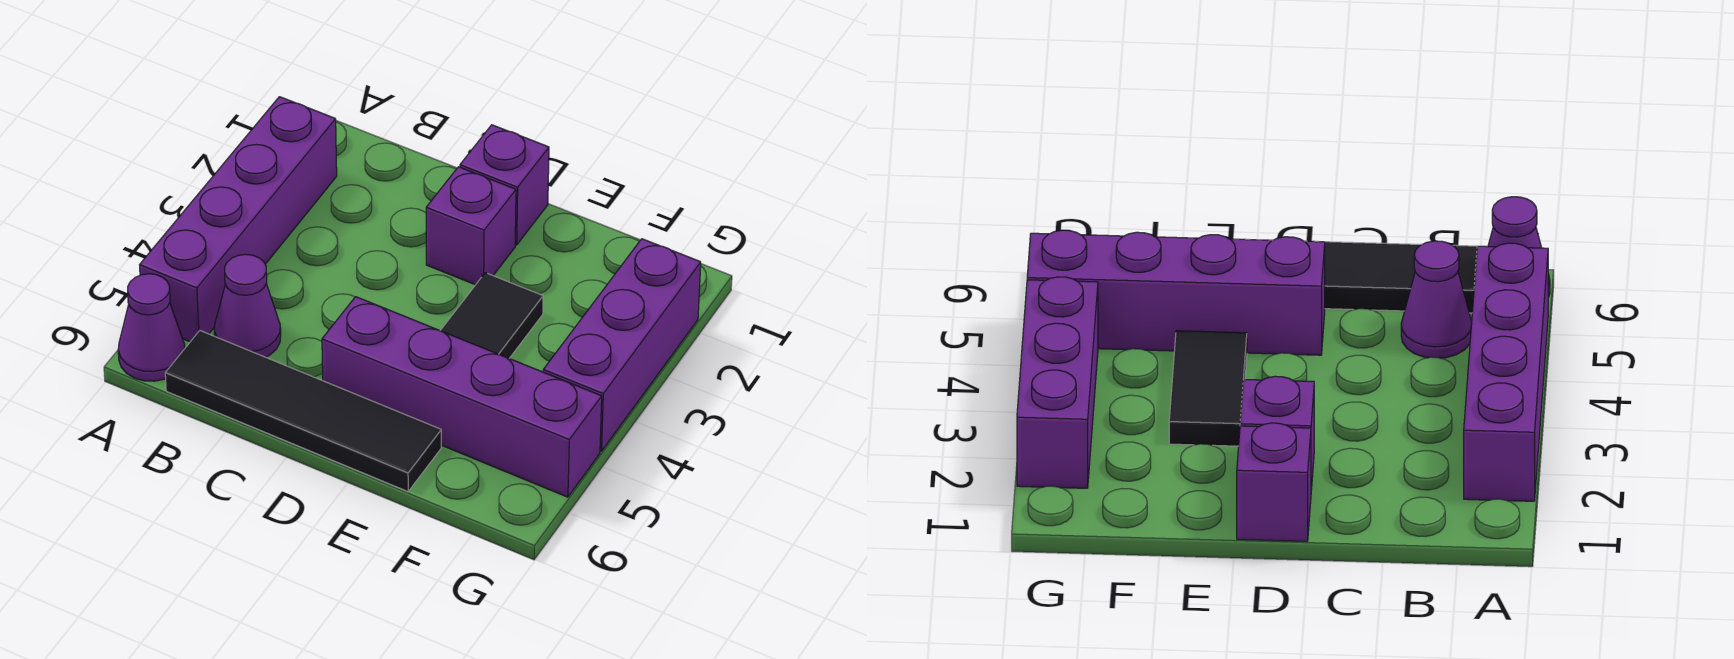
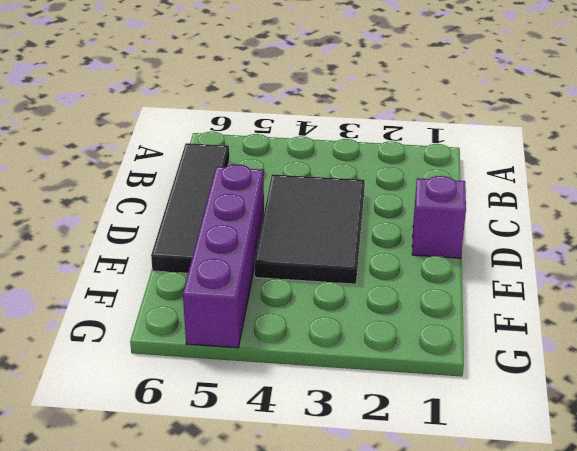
black tile C3:E4 level 1 -> black tile E3:E4 level 1
none -> purple brick A2:A5 level 1
none -> purple cone A6 level 1

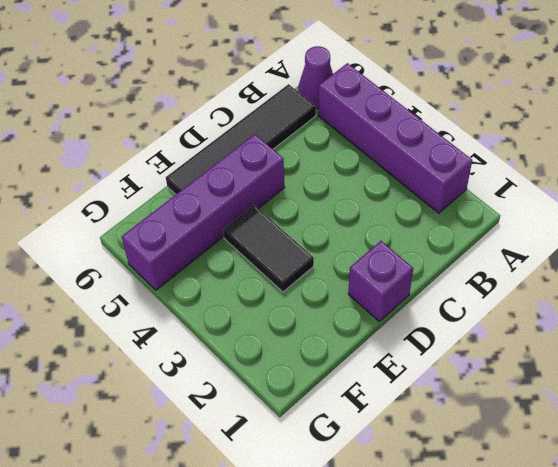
none -> purple cone B5 level 1
none -> purple brick D2 level 1

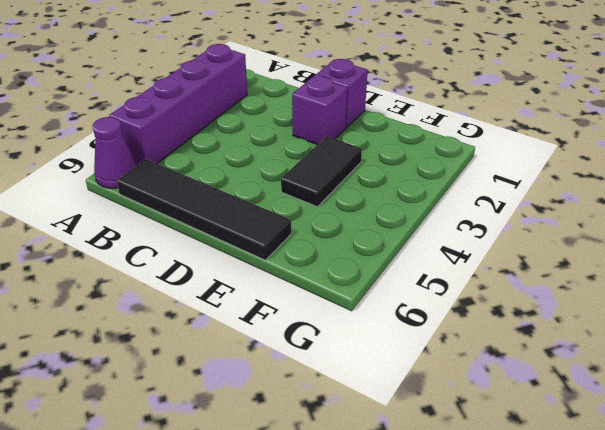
none -> purple cone B5 level 1
none -> purple brick D5:G5 level 1

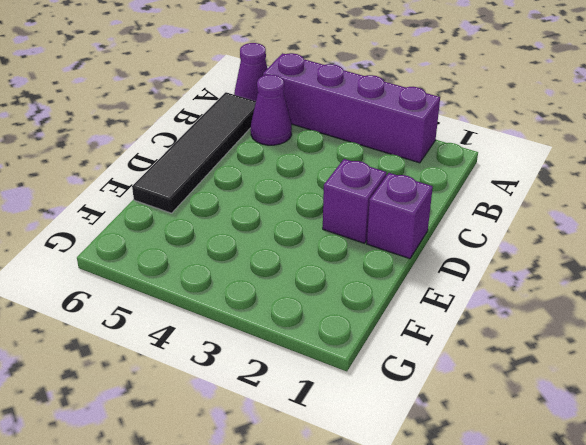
none -> purple brick D5:G5 level 1
none -> black tile E3:E4 level 1

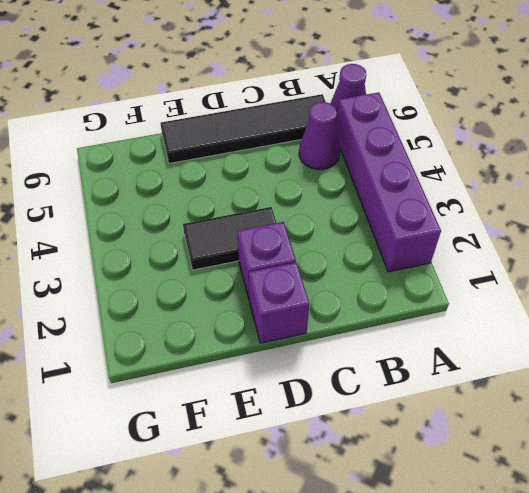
black tile D3:E3 level 1 -> black tile E3:E4 level 1
none -> purple brick D5:G5 level 1
none -> purple brick G2:G4 level 1

